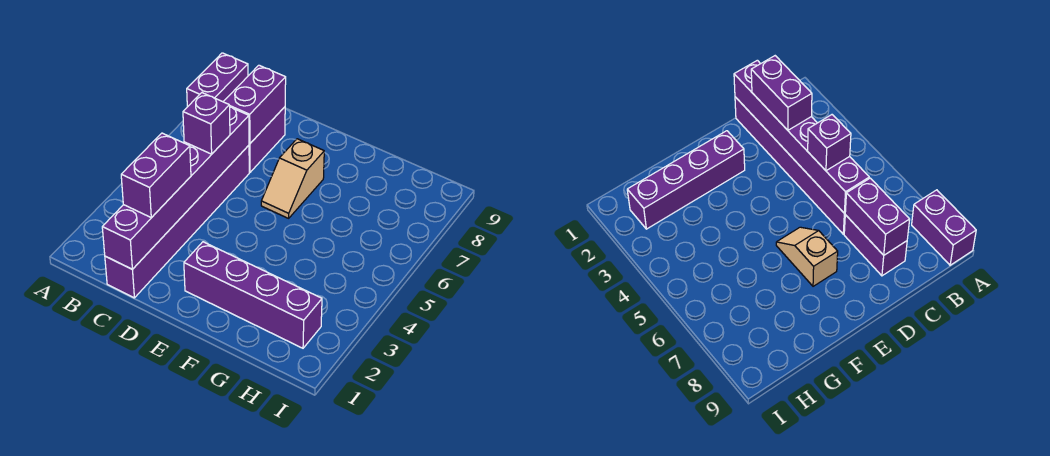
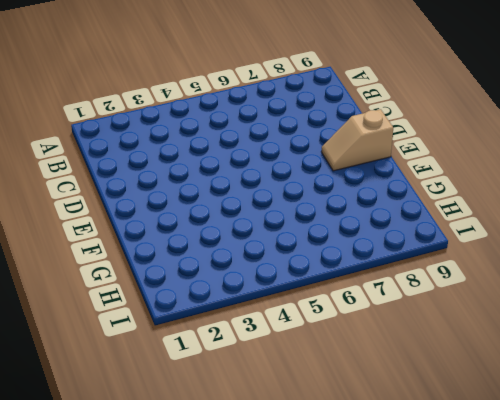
tan slope E8:E9 level 1 top 9 -> tan slope E6:E7 level 1 top 7
none -> purple brick A8:A9 level 1
none -> purple brick C1:C6 level 1

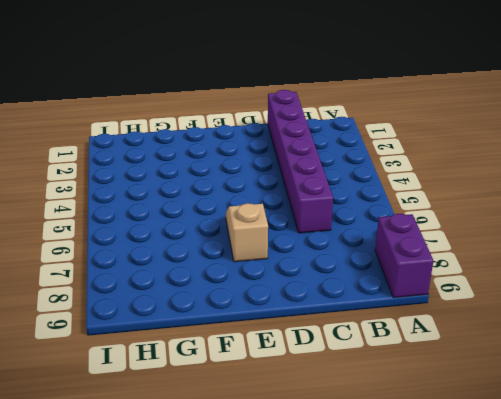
none -> purple brick C7:C8 level 1
none -> purple brick E2:H2 level 1

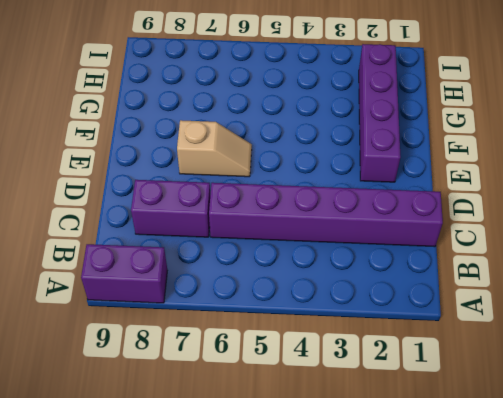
none -> purple brick C1:C6 level 2
none -> purple brick C7:C8 level 2

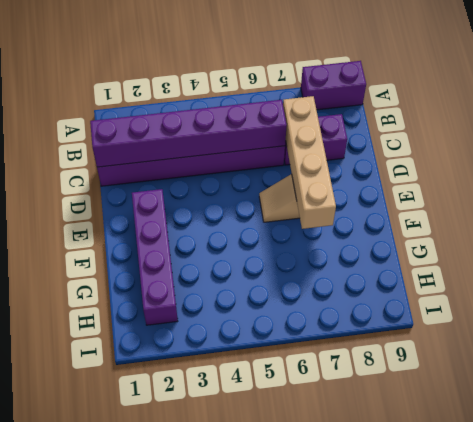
tan brick C7:F7 level 2 -> purple brick C7:C8 level 2
none -> purple brick C2:C3 level 3
none -> purple brick C5 level 3

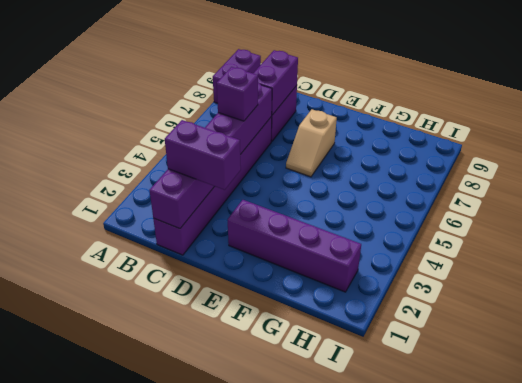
purple brick C2:D2 level 3 -> purple brick C2:C3 level 3

